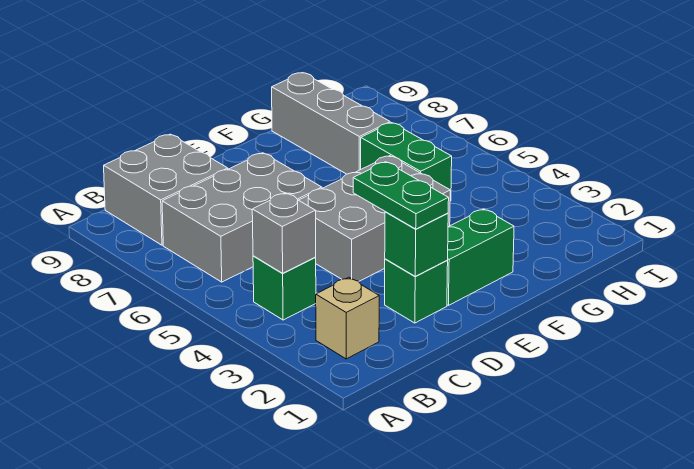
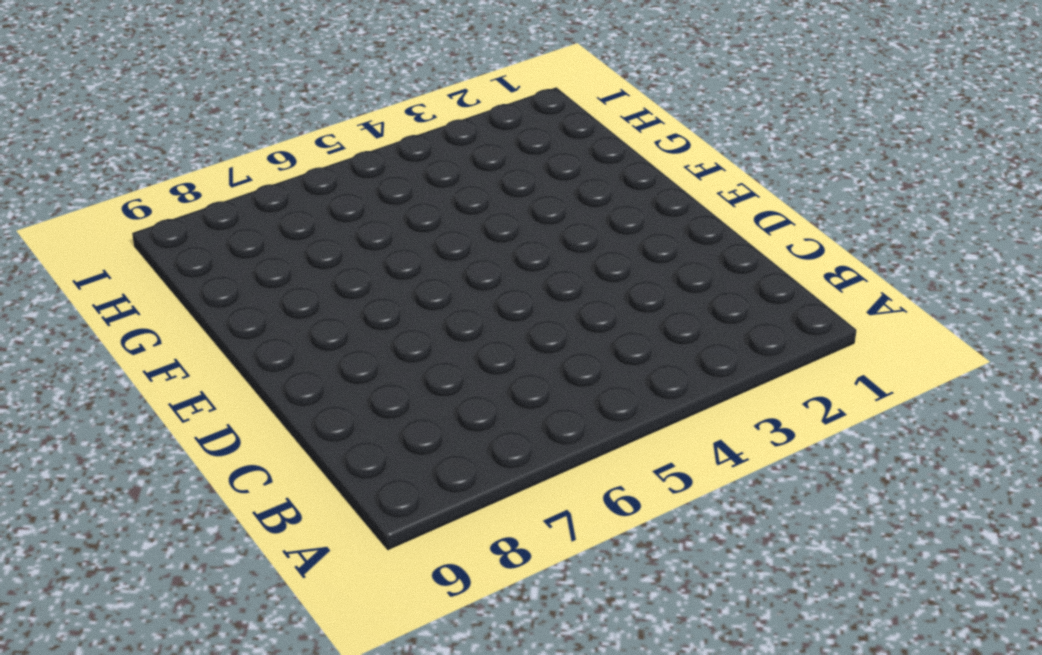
none -> tan brick B2 level 1
none -> green brick B4 level 1
none -> grey brick B6:D7 level 1

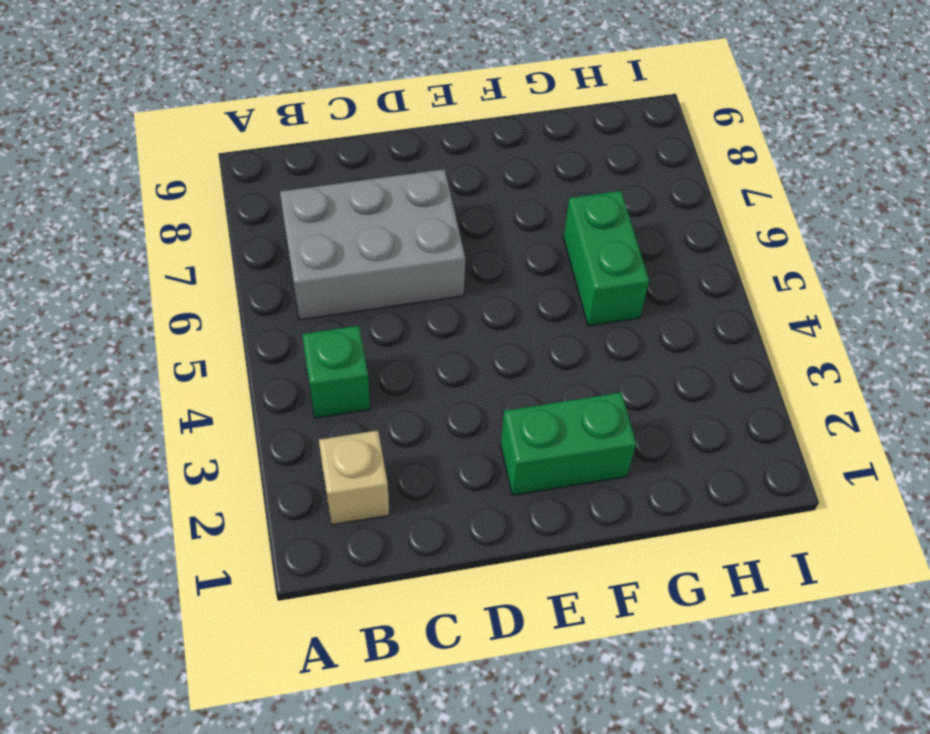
none -> grey brick B8:C9 level 1
none -> green brick D2 level 1
none -> grey brick D4:F5 level 1

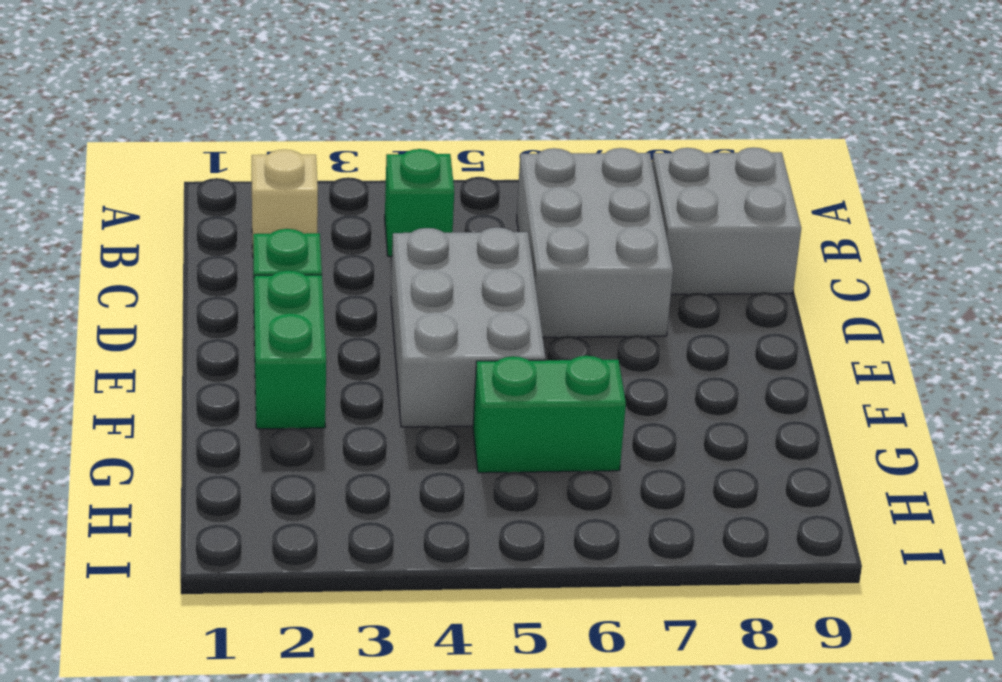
none -> grey brick G7:G9 level 1
none -> grey brick B4 level 2
none -> green brick D2 level 2

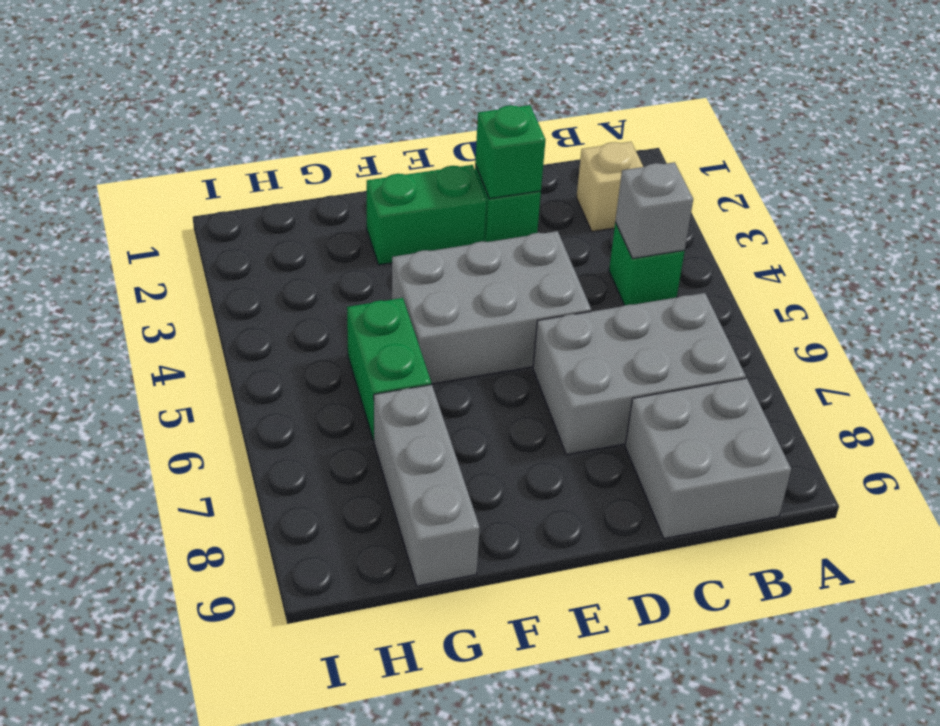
none -> green plate D2:D3 level 3

